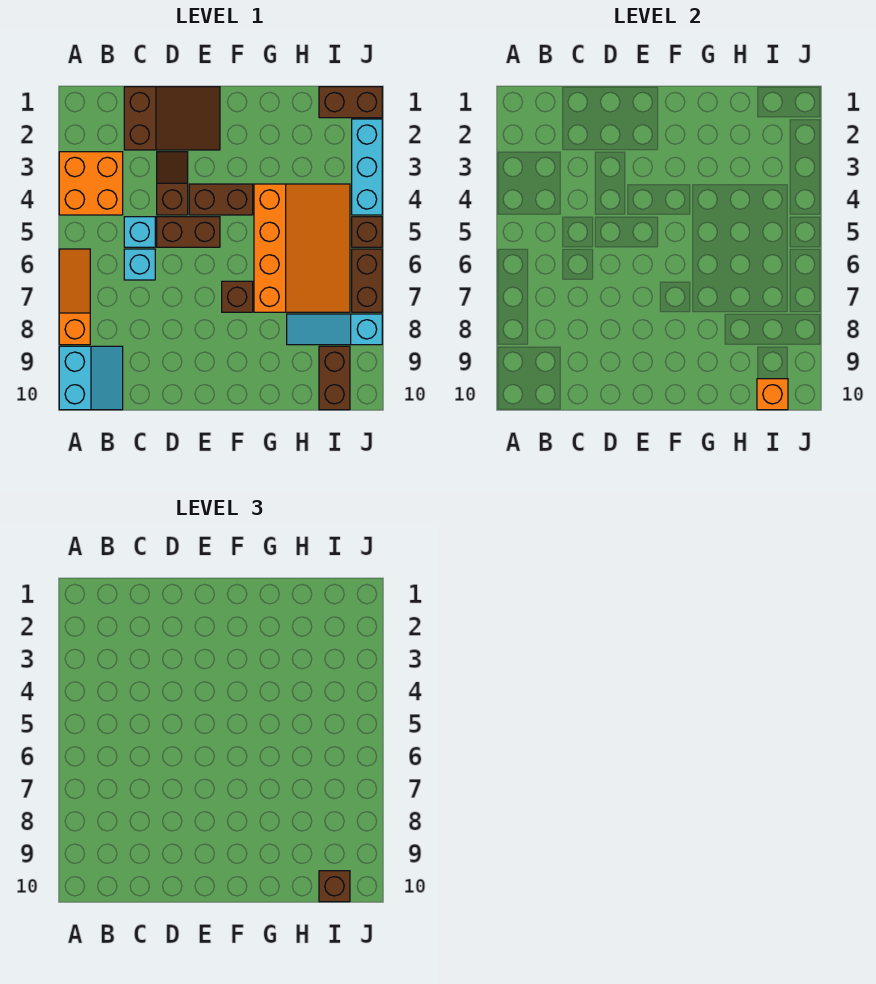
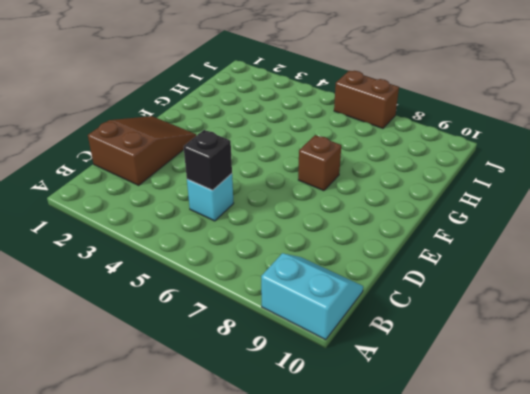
black brick C5 level 2 -> none
none -> orange brick A3:B4 level 1
none -> orange slope A6:A8 level 1 top 8
none -> cyan brick C6 level 1

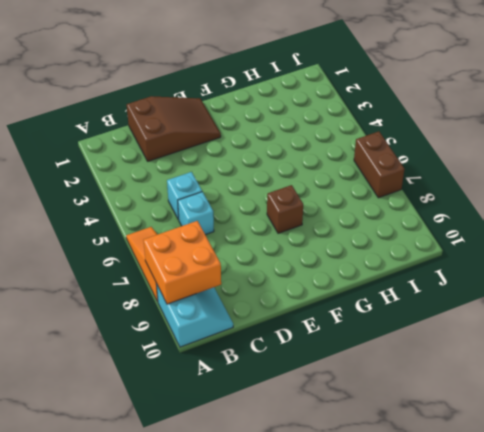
orange brick A8:B9 level 2 -> orange brick A3:B4 level 1
none -> brown slope D3:D4 level 1 top 4
none -> brown brick D5:E5 level 1
none -> brown brick E4:F4 level 1

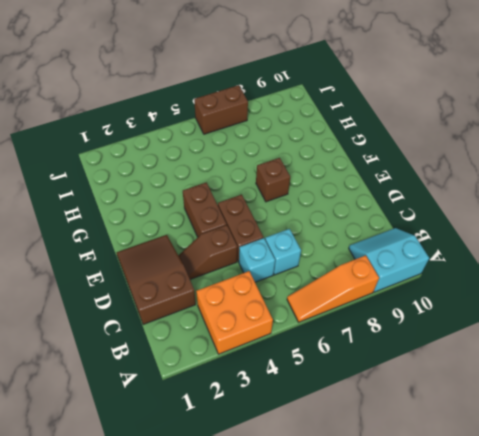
none -> orange slope G4:I7 level 1 top G
none -> cyan slope H8:J8 level 1 top J
none -> brown brick I1:J1 level 1

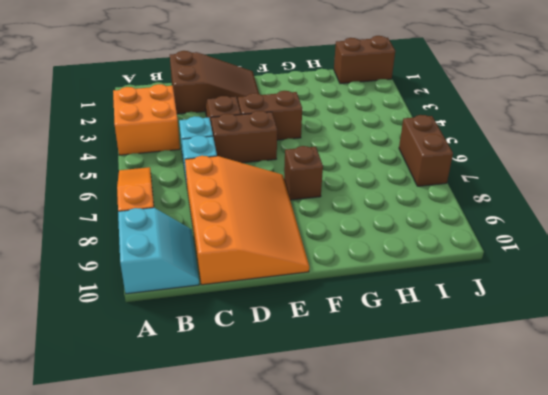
orange slope C7:E10 level 1 top C -> orange slope G4:I7 level 1 top G
none -> cyan slope H8:J8 level 1 top J
none -> brown brick I9:I10 level 1
none -> cyan brick J2:J4 level 1

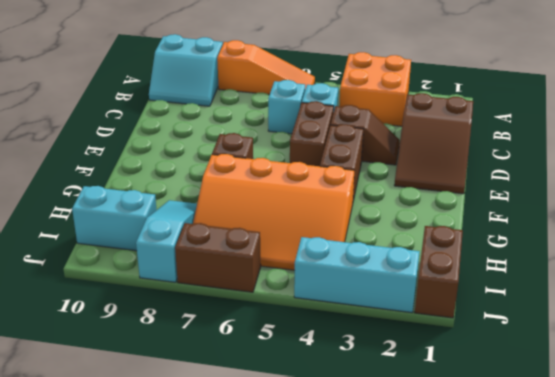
cyan brick I9:I10 level 1 -> brown brick I9:I10 level 1
none -> brown brick J5 level 1
none -> orange brick I10 level 2
none -> brown brick I10 level 3

